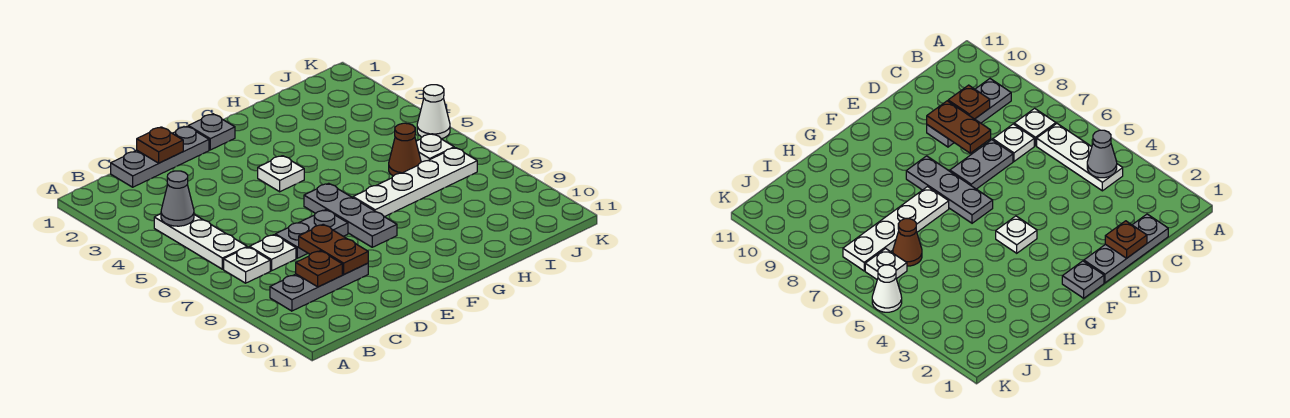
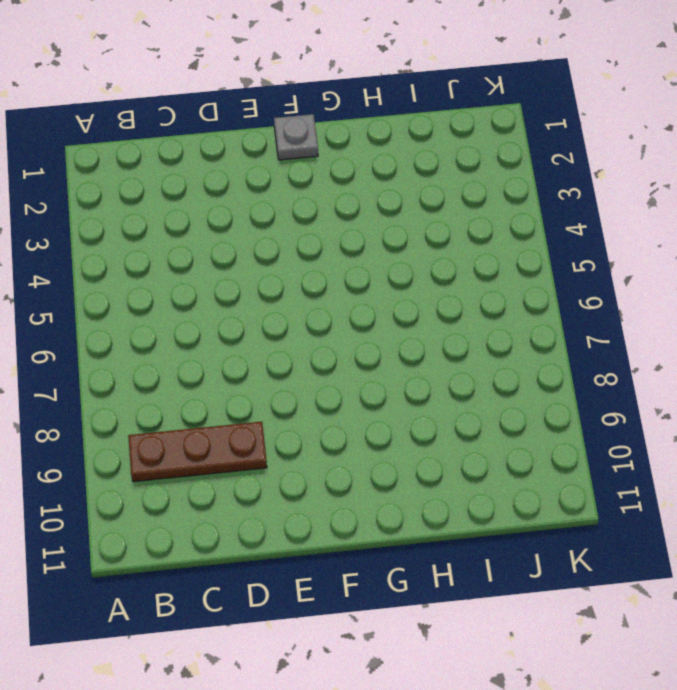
brown plate B9:D9 level 1 -> grey plate B9:D9 level 1
none -> white plate B4:B6 level 1
none -> white plate B7 level 1
none -> grey plate C1:E1 level 1

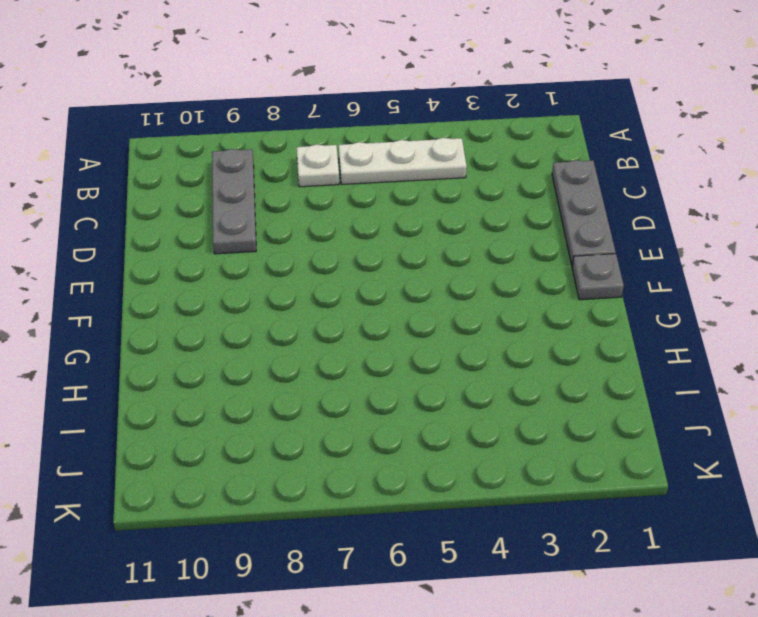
none -> white plate C7 level 1
none -> grey plate D7:E7 level 1
none -> white plate F4 level 1

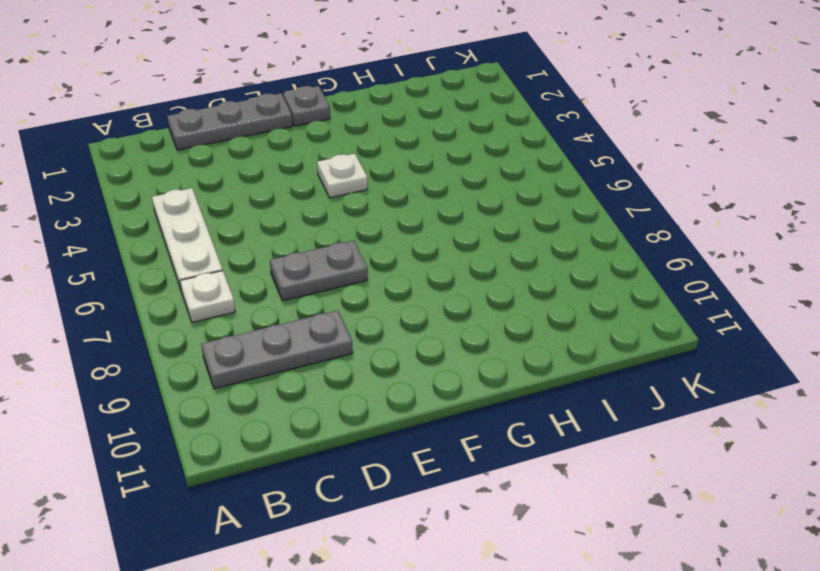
none -> white plate C7 level 1
none -> grey plate F6:F8 level 1
none -> white plate G7:J7 level 1

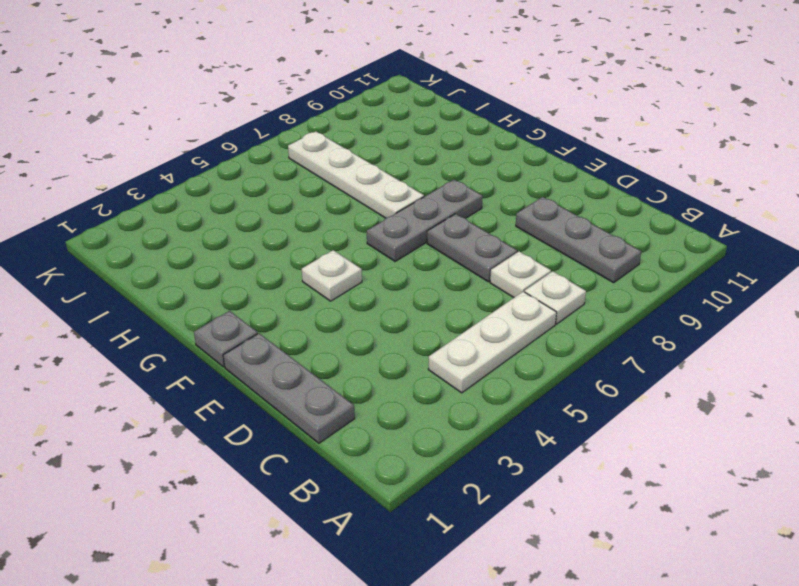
none -> brown cone I6 level 1
none -> white plate J6 level 1
none -> white cone K5 level 1

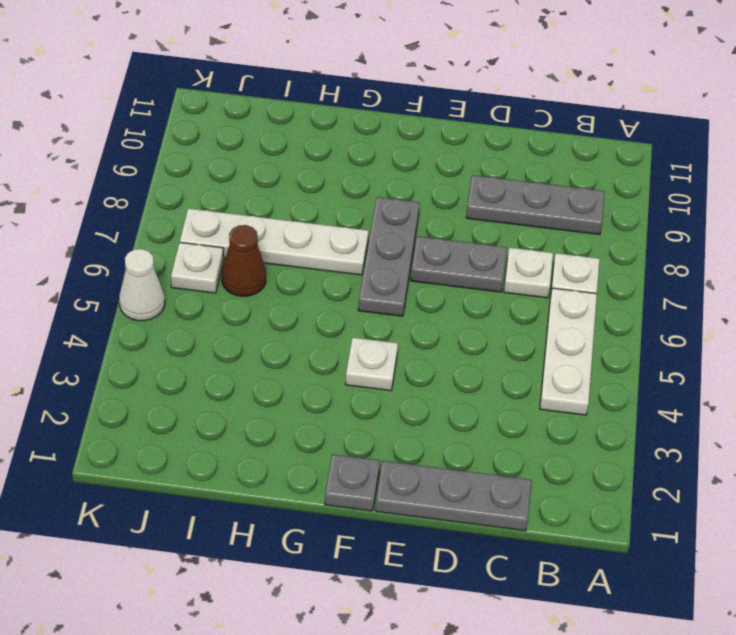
none -> grey cone B4 level 2
none -> brown plate C9 level 2
none -> brown plate D1 level 2

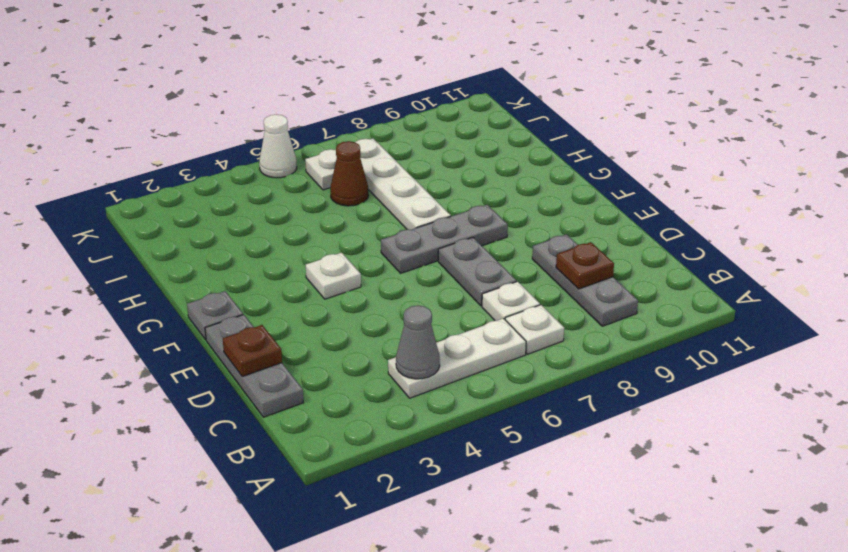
none -> brown plate D8:D9 level 2

